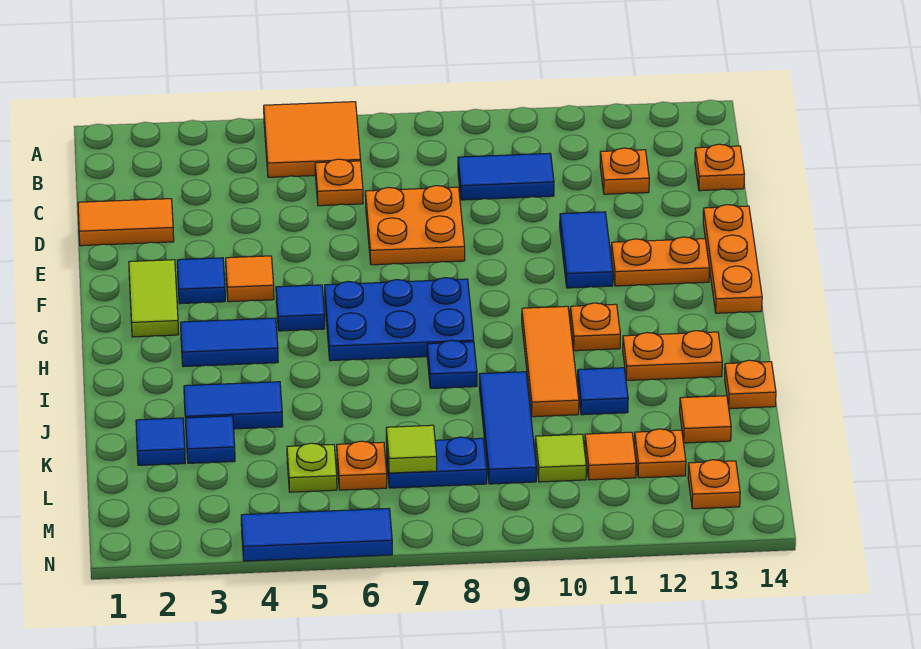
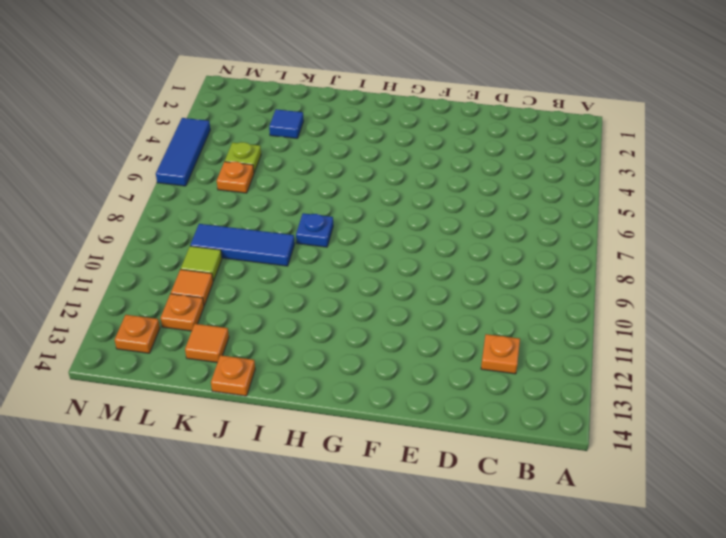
none -> orange tile A5:B6 level 1
none -> orange plate C6 level 1
none -> blue tile C9:C10 level 1
none -> orange plate C14 level 1

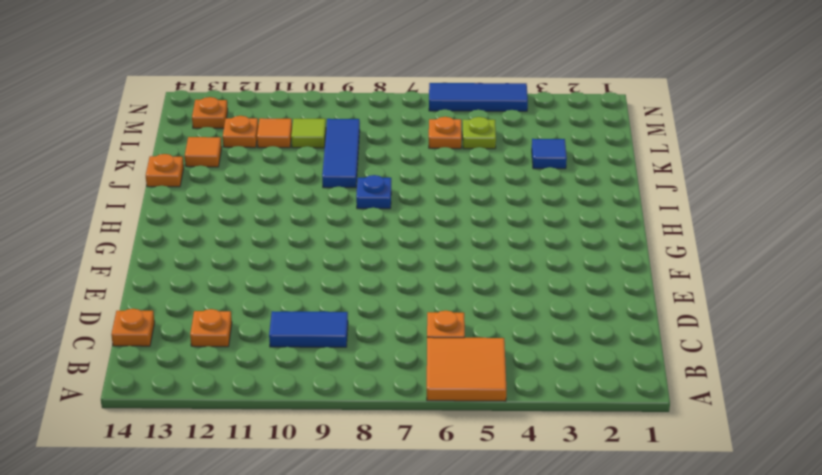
none -> orange tile D1:D2 level 1
none -> orange plate D7:E8 level 1
none -> blue tile E11:F11 level 1
none -> orange plate E14:G14 level 1

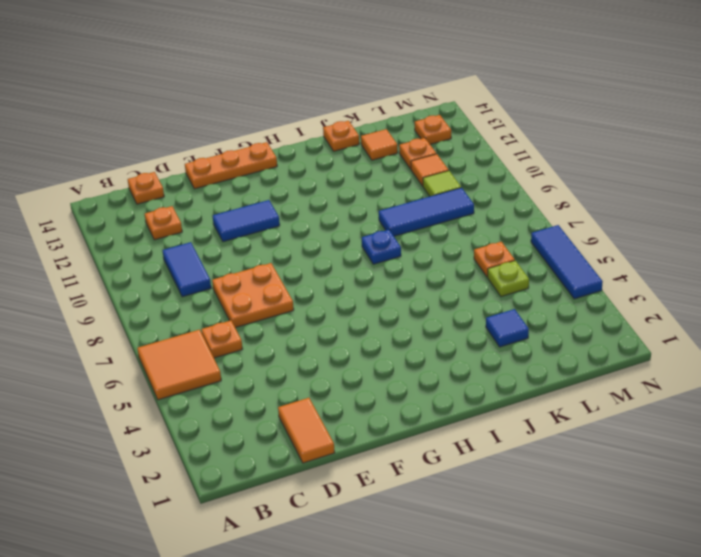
none -> lime tile F2:G2 level 1
none -> blue tile F3 level 1
none -> orange tile F4 level 1
none -> orange plate F12:F13 level 1

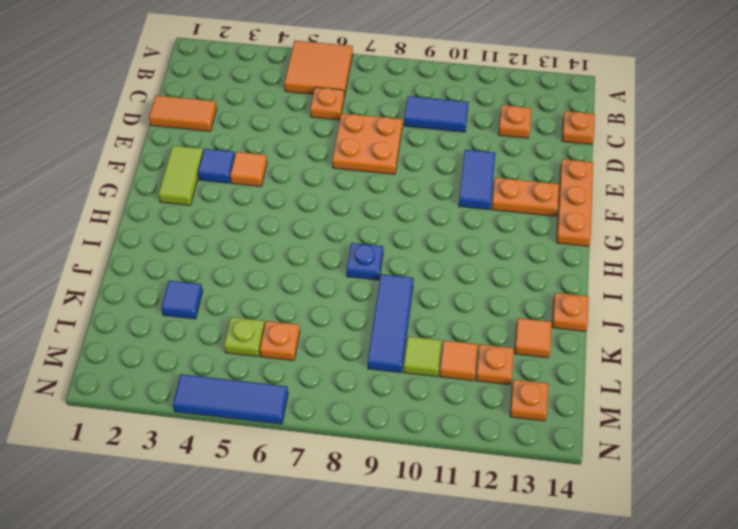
none -> blue tile G5 level 1
none -> blue plate G6:H8 level 1
none -> blue tile H3:H4 level 1
none -> orange tile H10:J10 level 1

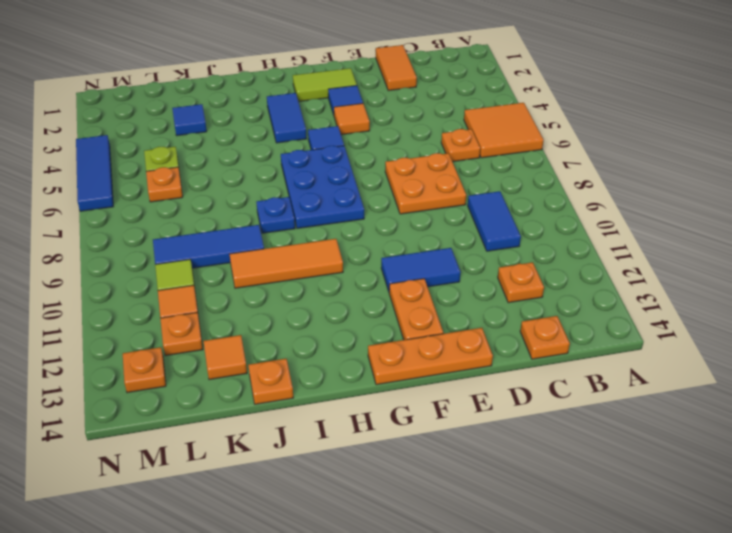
none -> orange plate H11 level 1
none -> orange plate I12:I13 level 1
none -> blue tile J3:J4 level 1
none -> blue tile J11 level 1

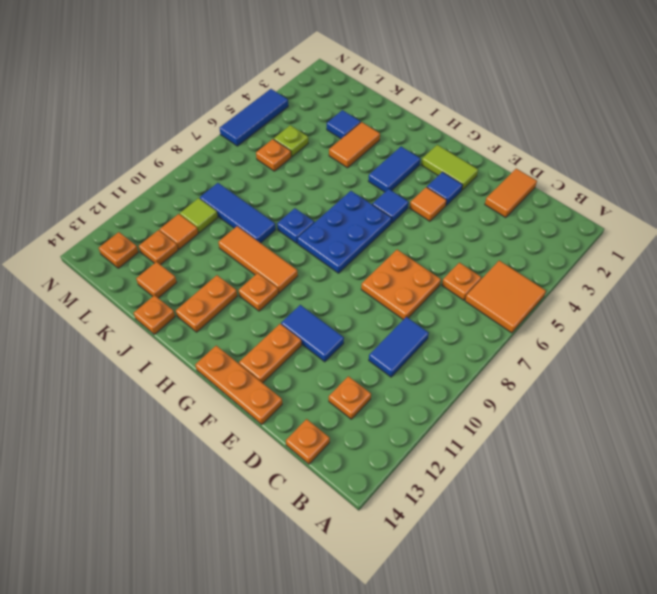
orange tile J3:J4 level 1 -> blue tile J3:J4 level 1
none -> blue tile J11 level 1
none -> blue tile K2 level 1
none -> blue plate L7:L8 level 1
none -> lime tile L7 level 2

